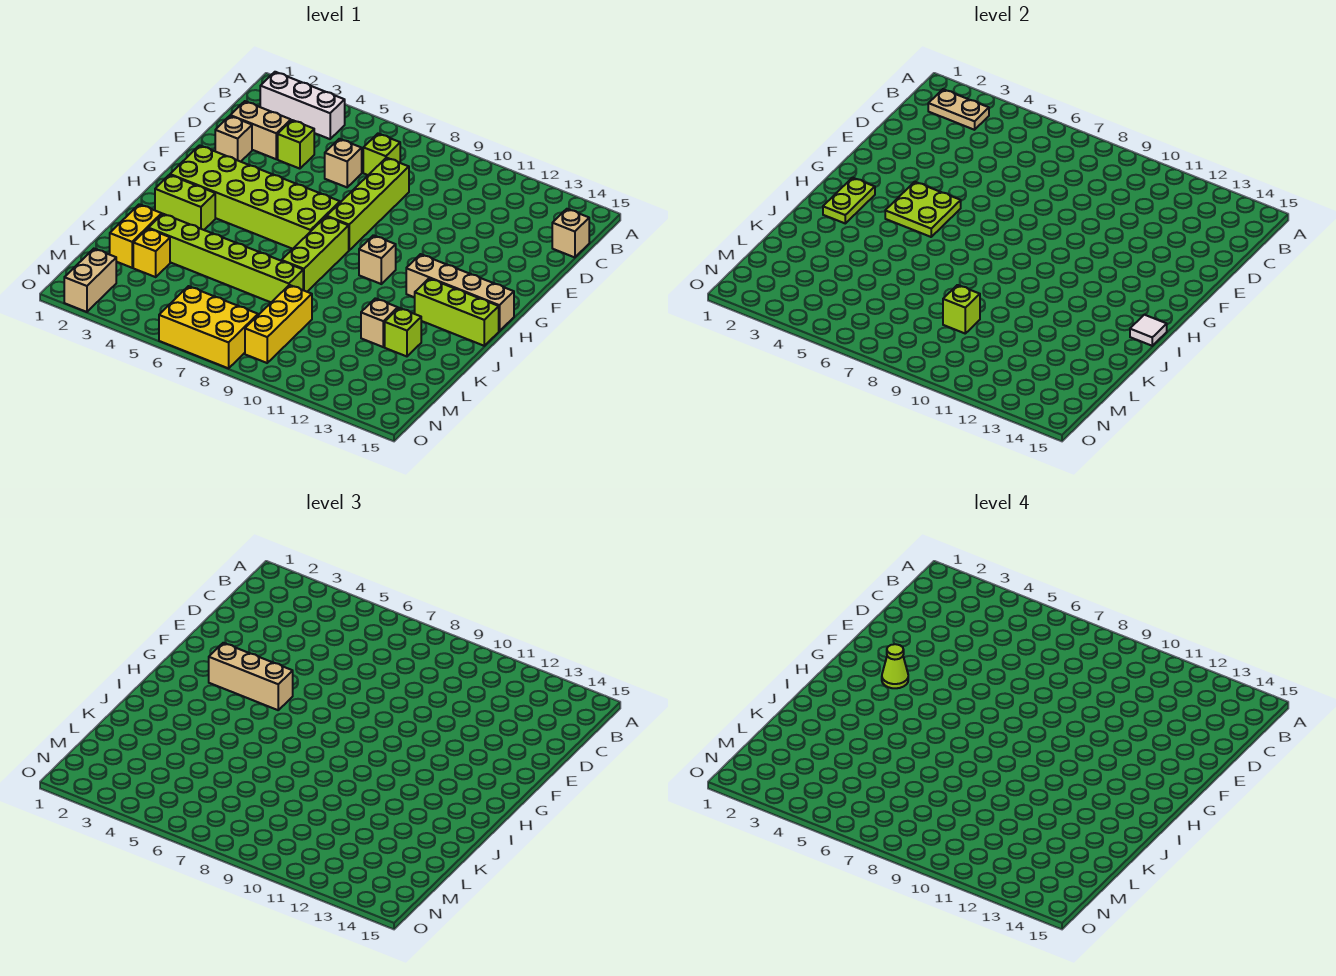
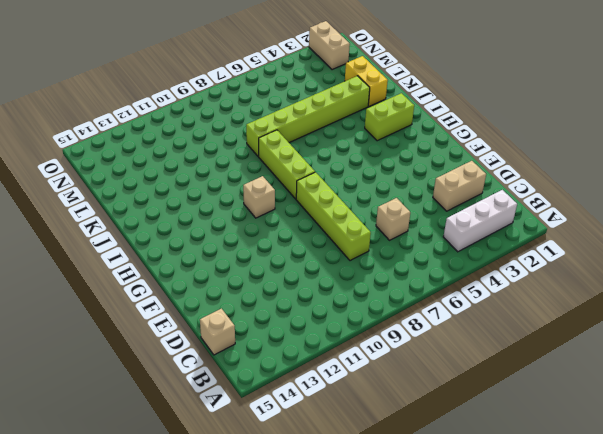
none -> lime brick C7 level 1
none -> lime brick D4 level 1
none -> tan brick E2 level 1

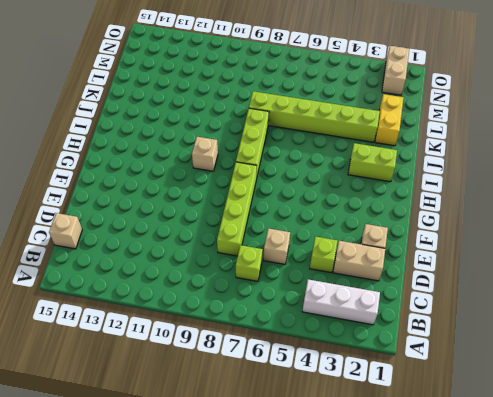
none -> lime brick G2:H7 level 1
none -> tan brick H12:H15 level 1
none -> lime brick I13:I15 level 1

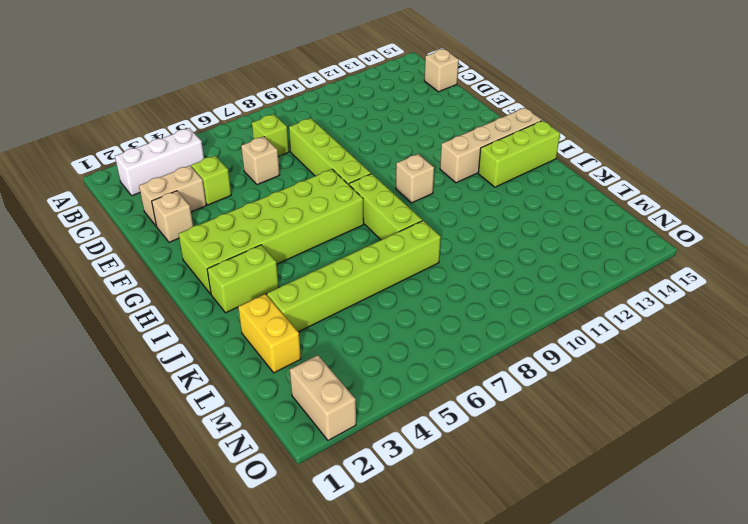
none -> tan brick K12 level 1
none -> lime brick K13 level 1
none -> yellow brick L3 level 1

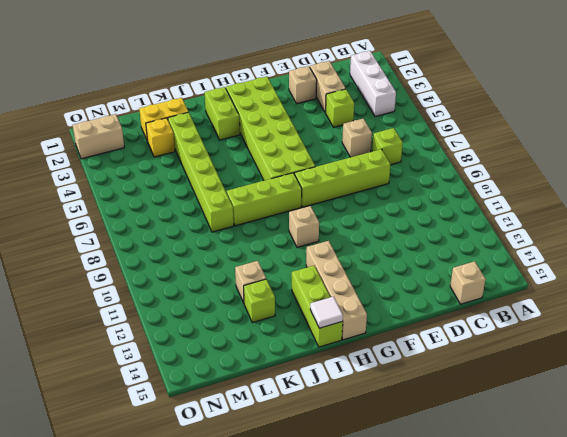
none -> yellow brick L9:N9 level 1
none -> yellow brick N6:O8 level 1
none -> tan plate B2:B3 level 2

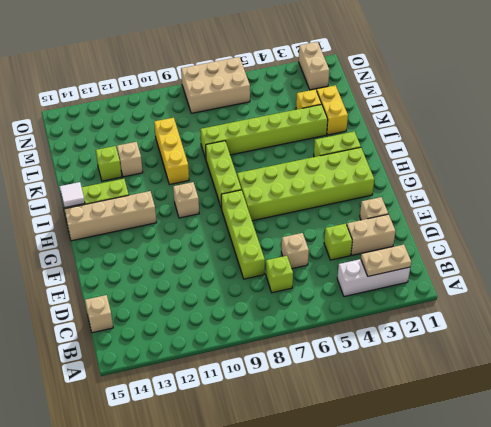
yellow brick J10:L10 level 1 -> yellow brick L9:N9 level 1
tan brick N6:O8 level 1 -> yellow brick N6:O8 level 1
none -> lime plate G4:H5 level 2
none -> lime plate H2:I2 level 2
none -> lime brick L9 level 2

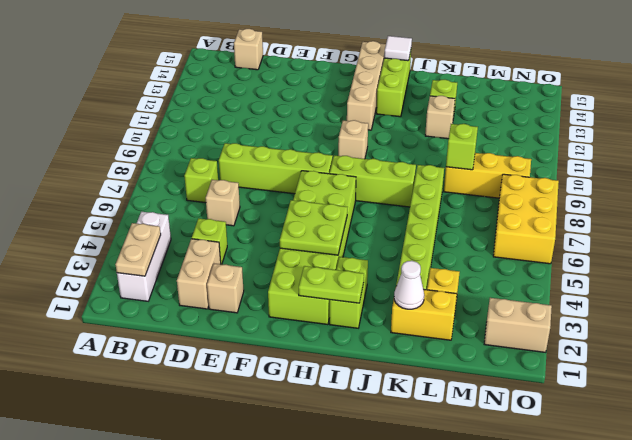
white cone K2 level 2 -> none
none -> tan brick G3:G5 level 3
none -> lime cone G3 level 4

